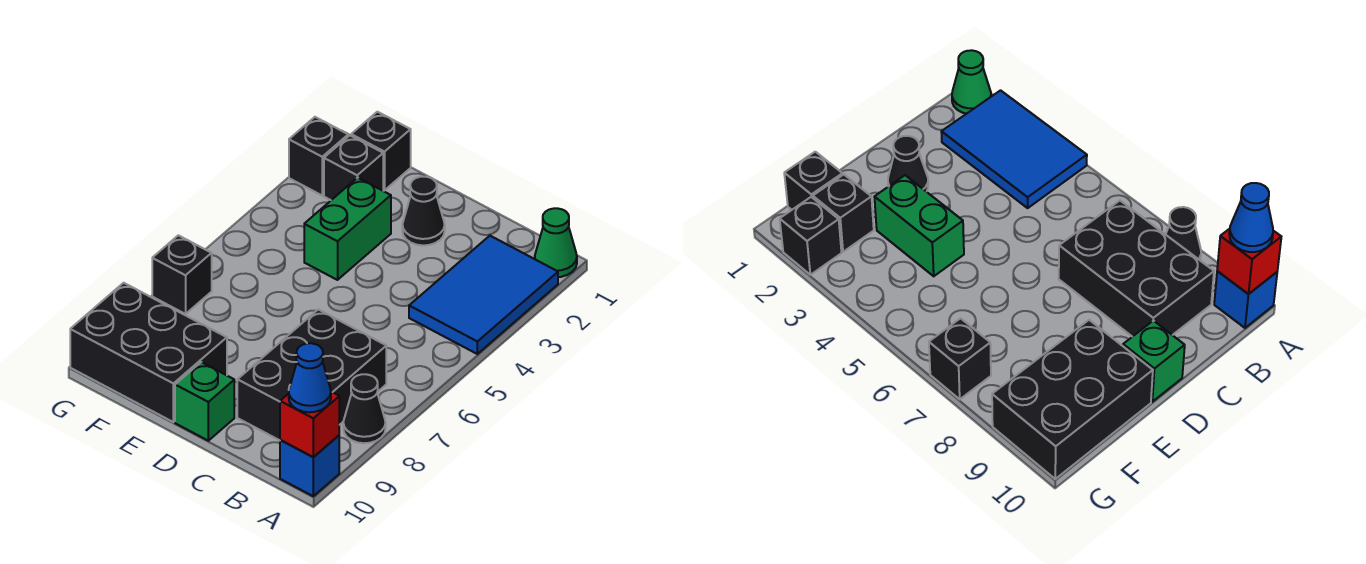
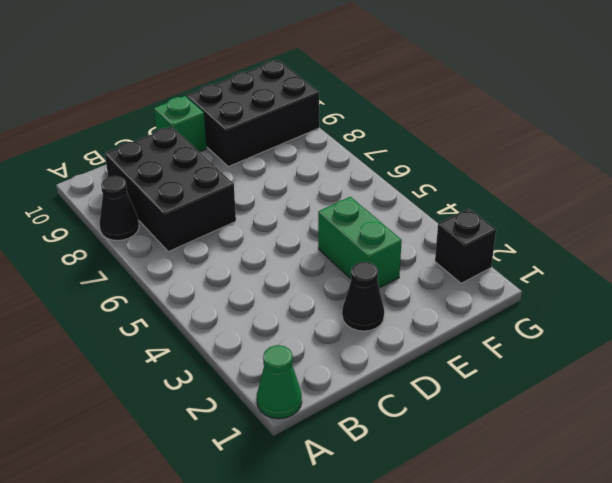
none -> blue tile A2:B4 level 1
none -> blue brick A10 level 1
none -> black brick F1 level 1

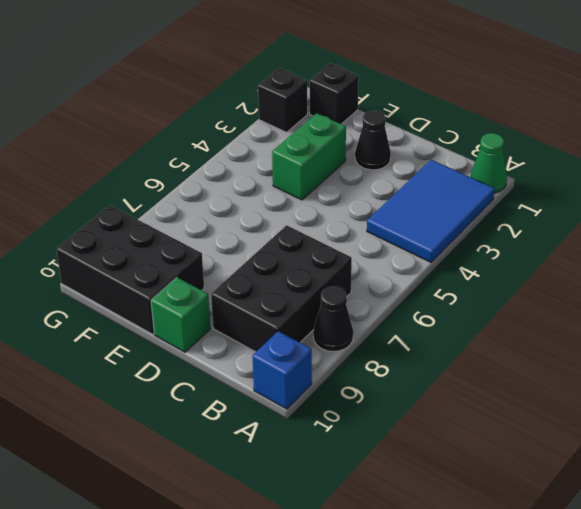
none -> black brick F2 level 1
none -> black brick G7 level 1
none -> red brick A10 level 2

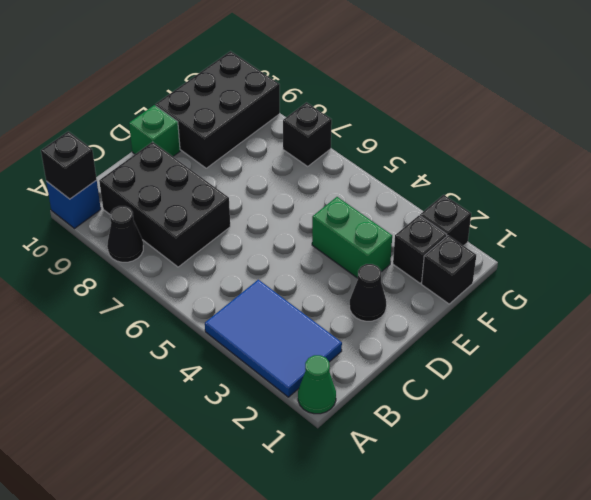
black brick A10 level 2 -> red brick A10 level 2
none -> blue cone A10 level 3

